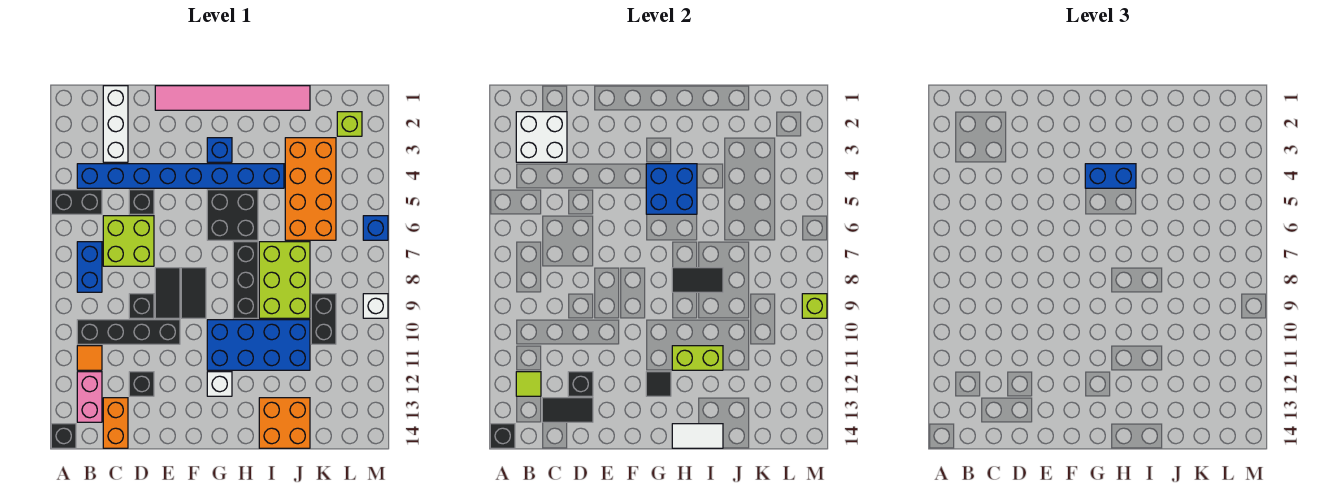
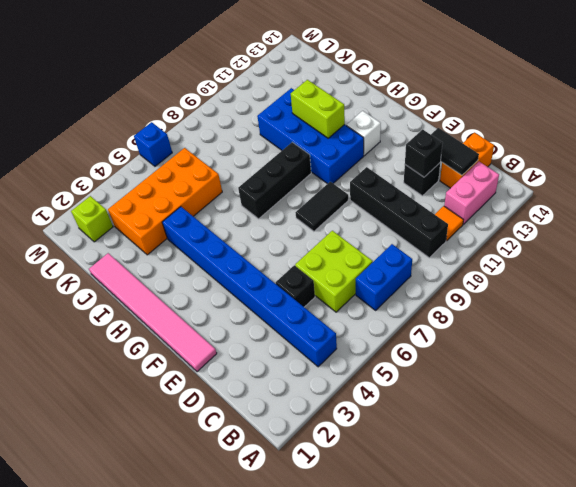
none -> black brick A5:B5 level 1
none -> black brick A14 level 1
none -> white brick C1:C3 level 1
none -> black brick D9 level 1

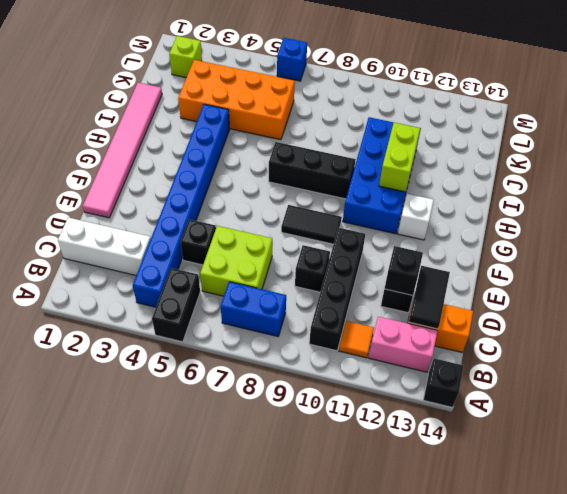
none -> black tile E8:E9 level 1
none -> blue brick G3 level 1
none -> black brick G5:H6 level 1
none -> lime brick I7:J9 level 1

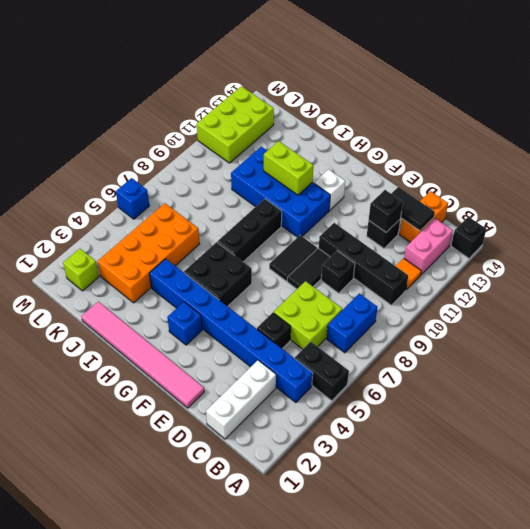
lime brick L11:M13 level 1 -> lime brick I7:J9 level 1
none -> orange brick I13:J14 level 1
none -> black brick K9:K10 level 1
none -> white brick M9 level 1
none -> black brick A14 level 2

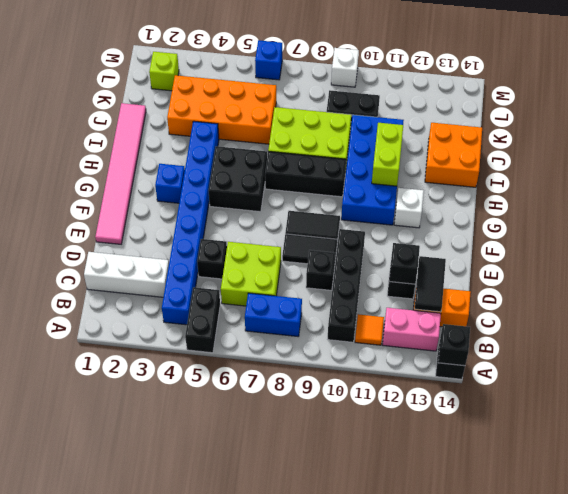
none -> white brick B2:C3 level 2
none -> lime tile B12 level 2
none -> blue brick G4:H5 level 2
none -> black tile G12 level 2

